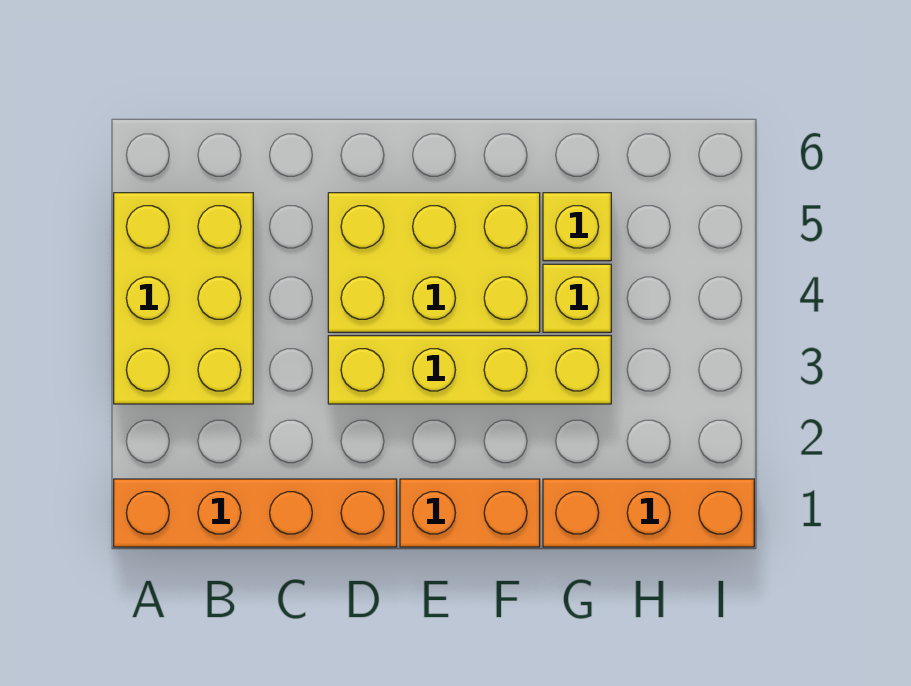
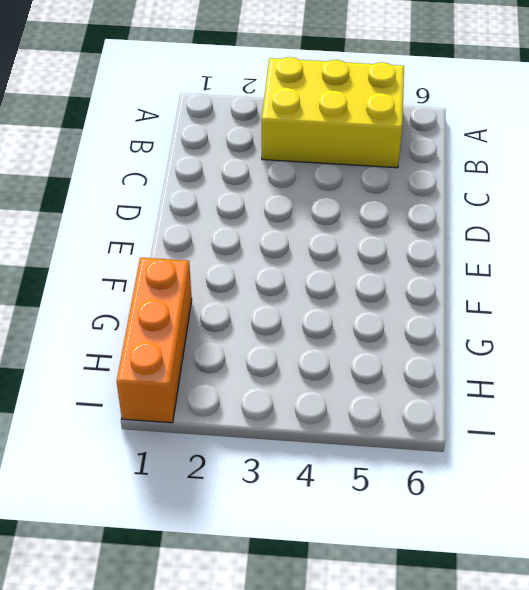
none -> orange brick A1:D1 level 1
none -> yellow brick D3:G3 level 1

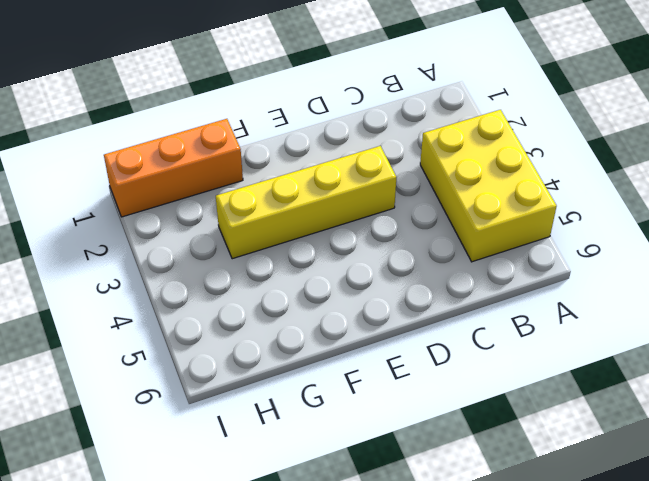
none -> orange brick A1:D1 level 1
none -> yellow brick D4:F5 level 1

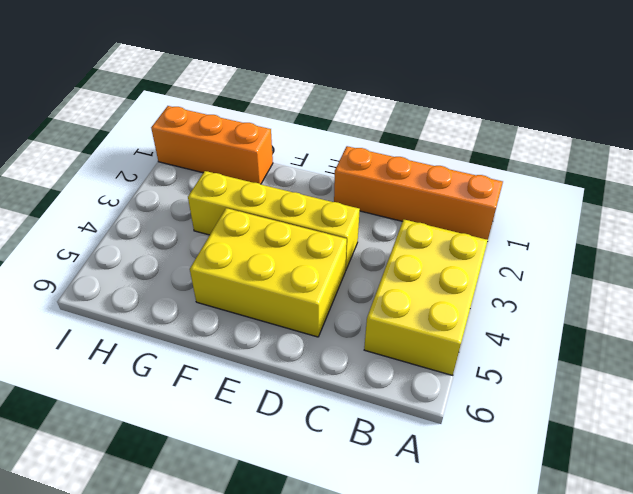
none -> orange brick E1:F1 level 1
none -> yellow brick G4 level 1

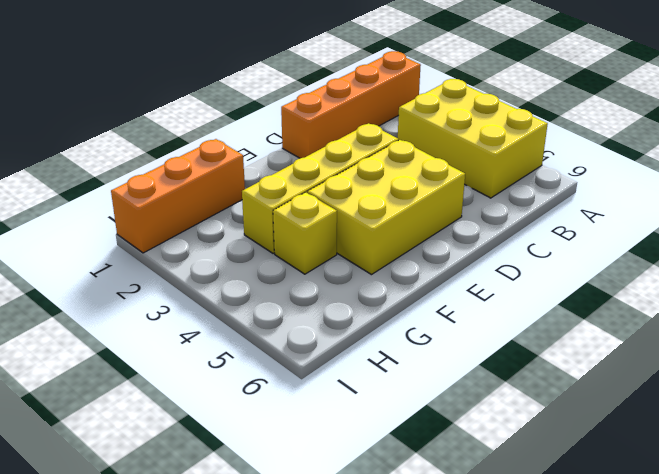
none -> orange brick E1:F1 level 1
none -> yellow brick G5 level 1

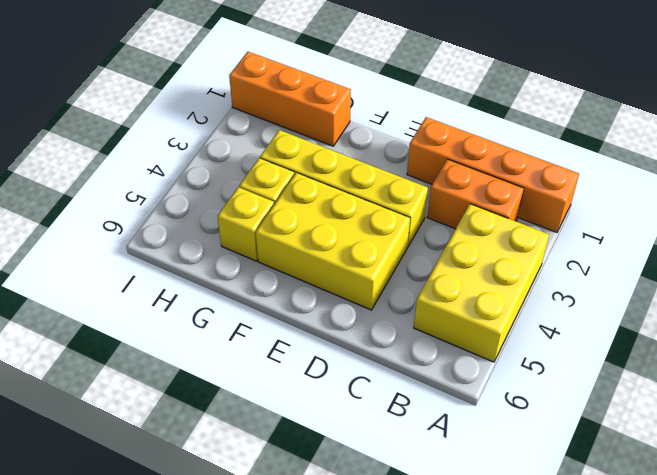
orange brick B2:C2 level 1 -> orange brick E1:F1 level 1

